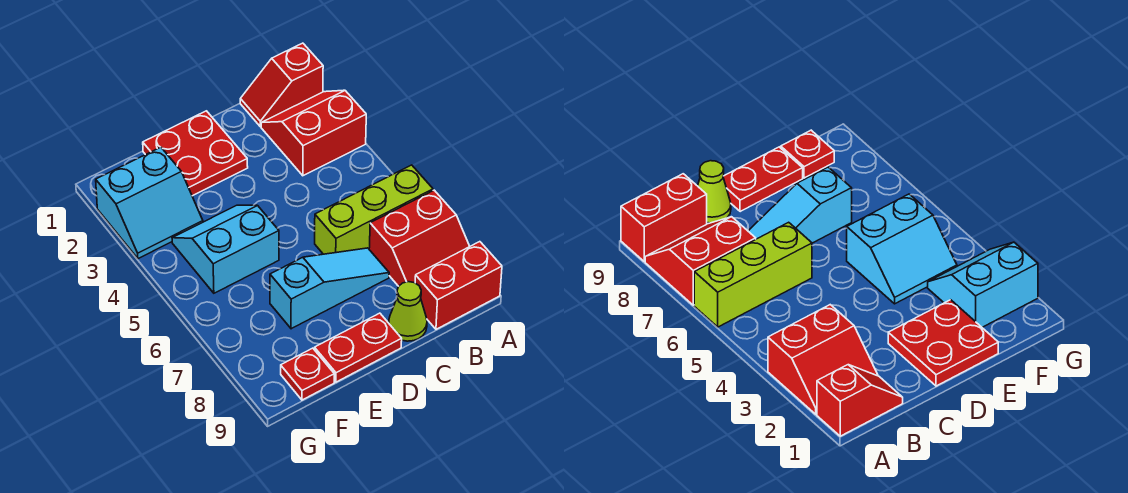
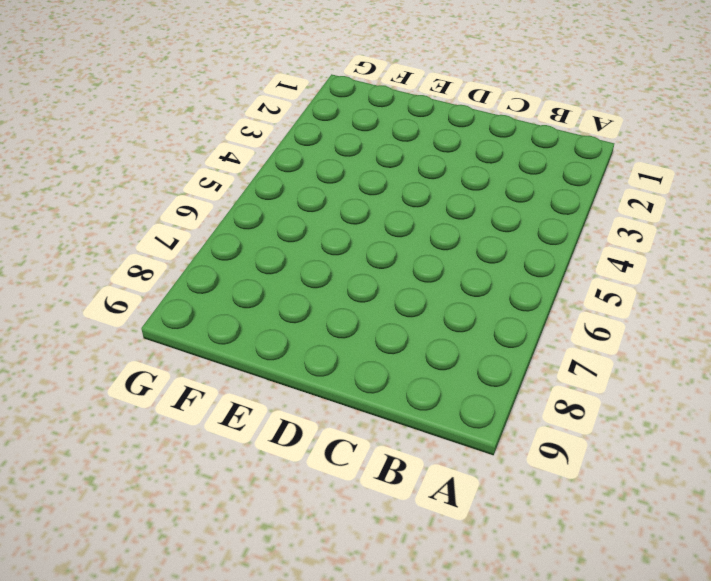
none -> red slope A1:B1 level 1 top A
none -> red slope A2:B3 level 1 top 3
none -> lime brick A6:C6 level 1

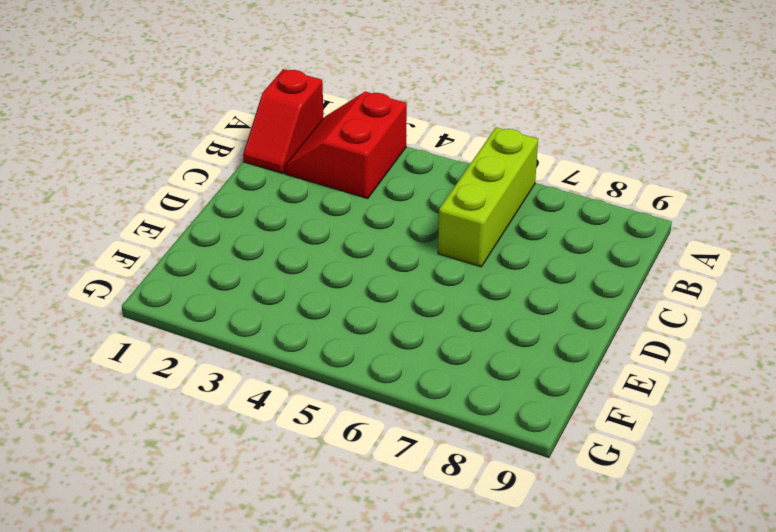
none -> red slope A7:B8 level 1 top 7
none -> red brick A9:B9 level 1
none -> cyan slope C7:E7 level 1 top E

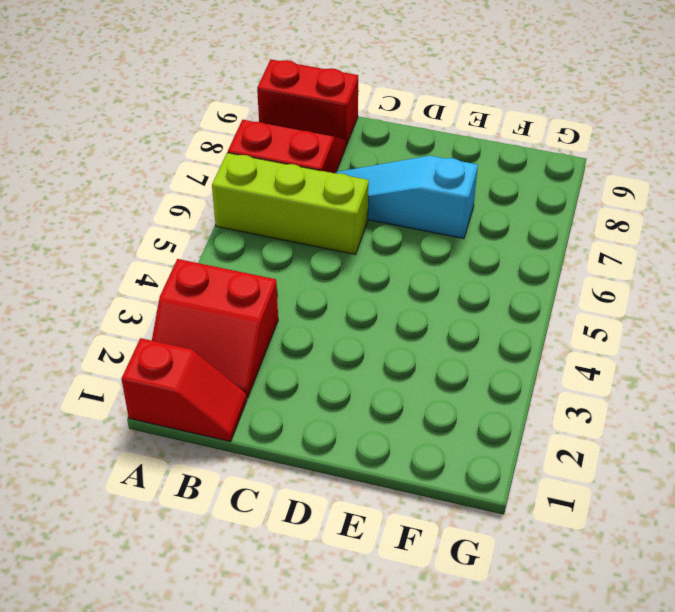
none -> lime cone C9 level 1
none -> red plate D1:E2 level 1
none -> red plate D9:E9 level 1

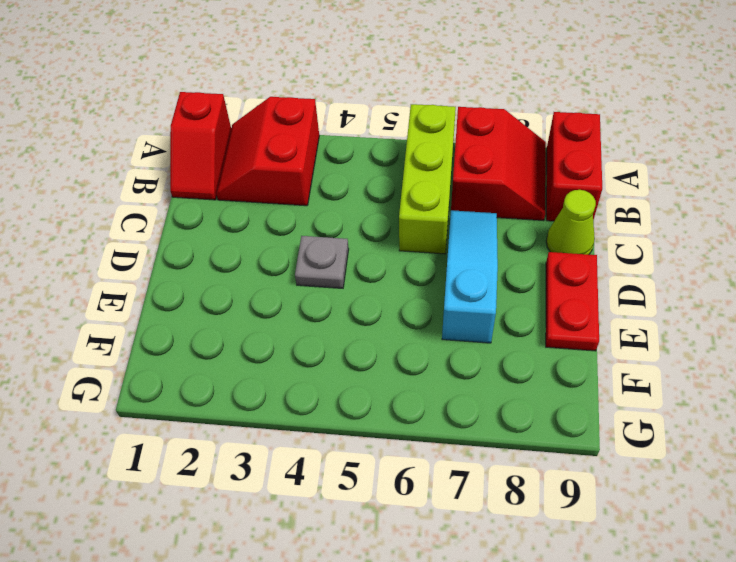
grey plate D4 level 1 -> none
none -> red plate D1:E2 level 1
none -> cyan slope E4:F5 level 1 top 5
none -> cyan slope F2:G3 level 1 top 2

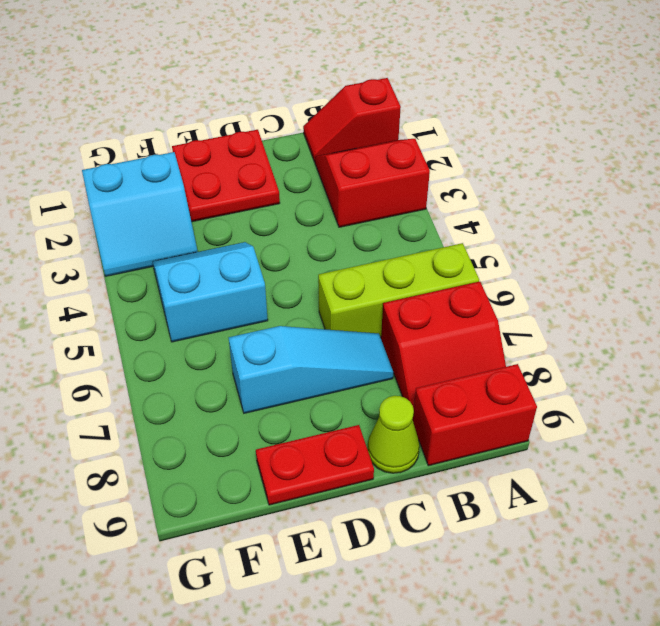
none -> red plate F9 level 1

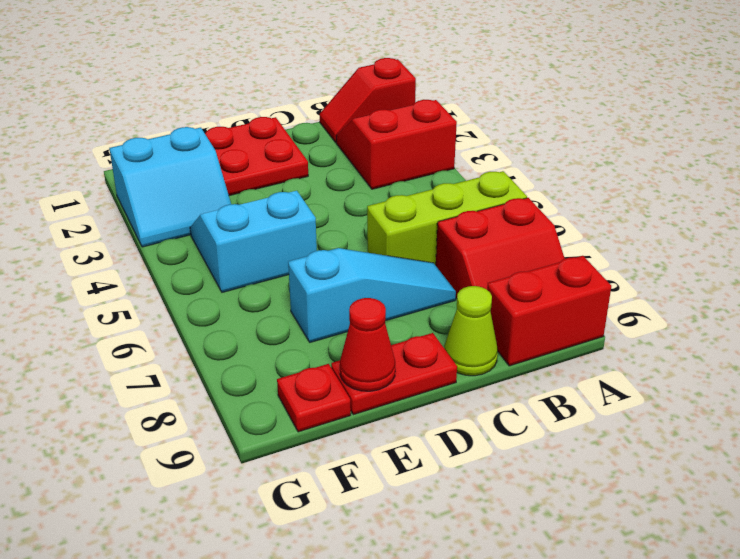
red cone E9 level 2 -> none

